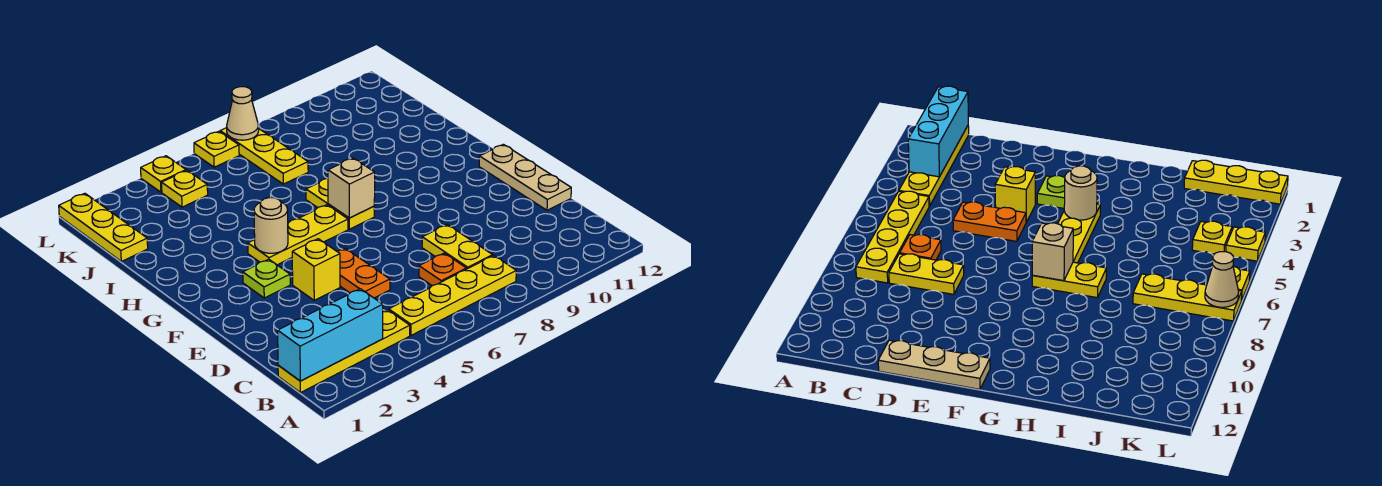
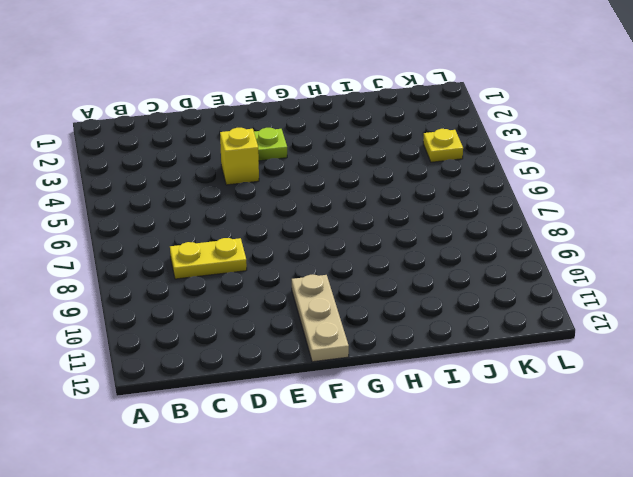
tan plate F10:F12 level 1 -> tan plate D12:F12 level 1
none -> yellow plate B1:B4 level 1
none -> yellow plate B5:B8 level 1
none -> orange plate C7 level 1

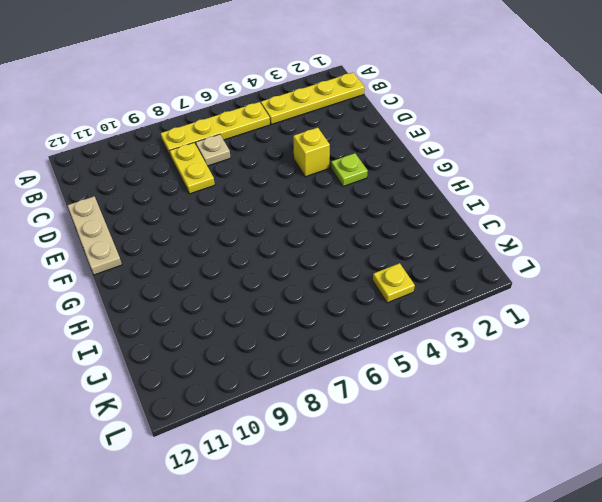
tan plate C7 level 1 -> orange plate C7 level 1
none -> orange plate D5:E5 level 1
none -> yellow plate G4:G6 level 1
none -> yellow plate G7:H7 level 1

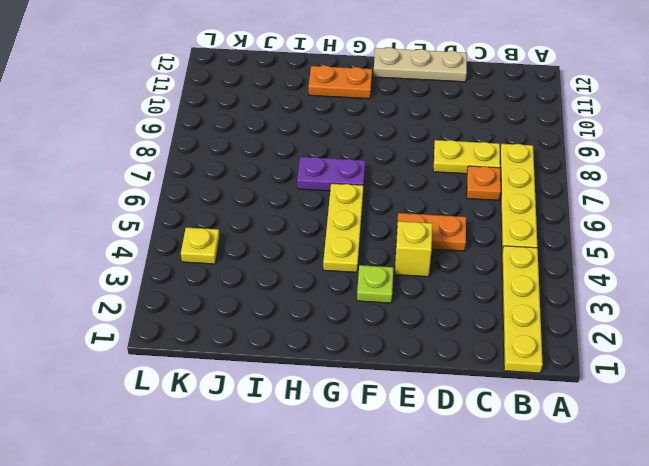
purple plate G7:H7 level 1 -> yellow plate G7:H7 level 1
orange plate G11:H11 level 1 -> none
none -> yellow plate J1:L1 level 1
none -> yellow plate J7:L7 level 1
none -> yellow plate L4 level 1

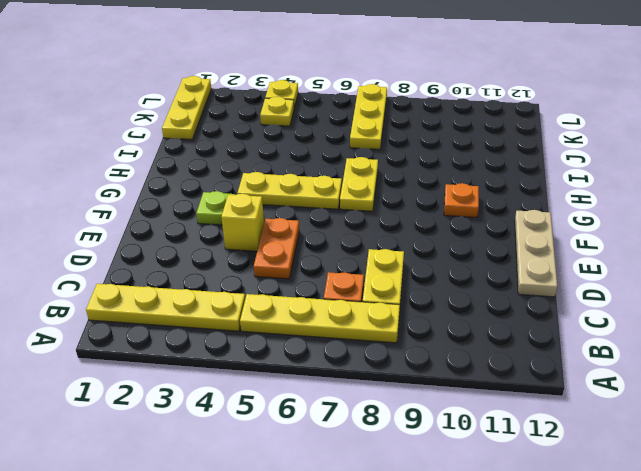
orange plate G10 level 1 -> none
none -> yellow plate L6 level 1
none -> cyan brick B1:B3 level 2
none -> tan round brick G4 level 2

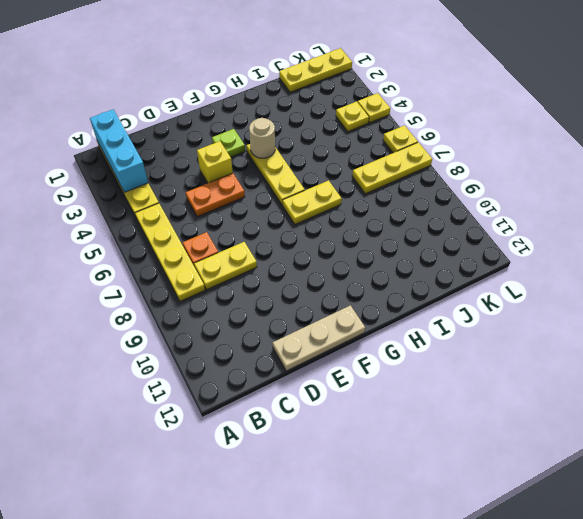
none -> tan brick G7 level 2
none -> tan cone L7 level 2

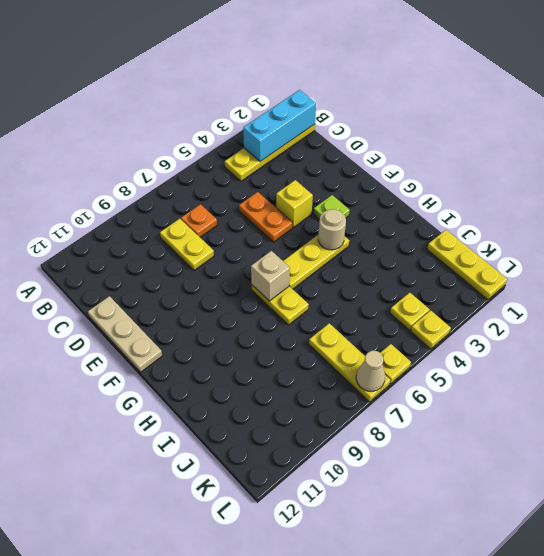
none -> yellow plate B5:B8 level 1

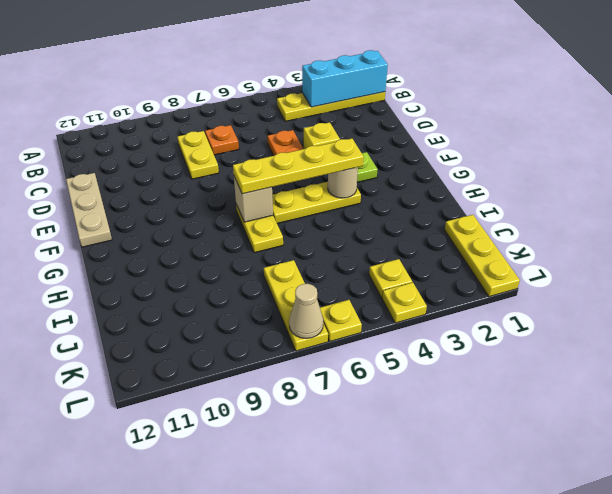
yellow plate G4:G7 level 3 -> yellow plate B5:B8 level 1

